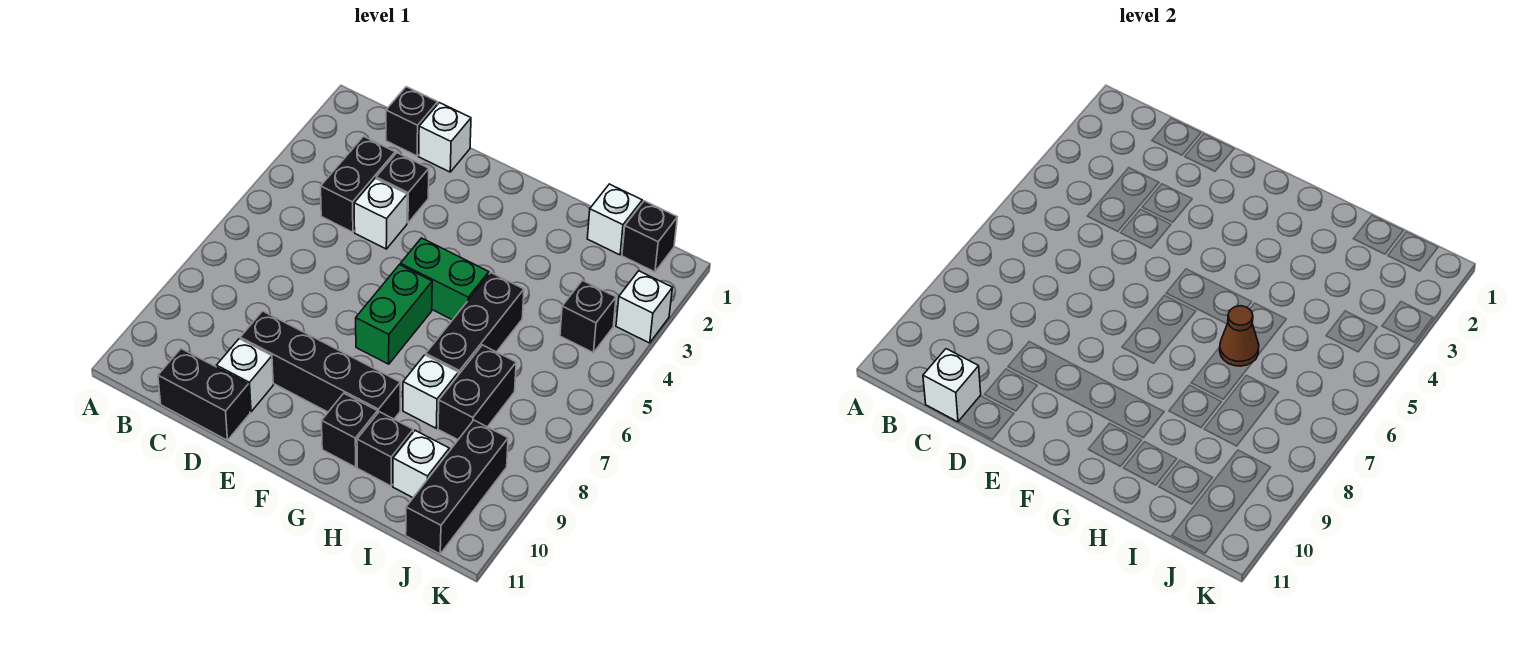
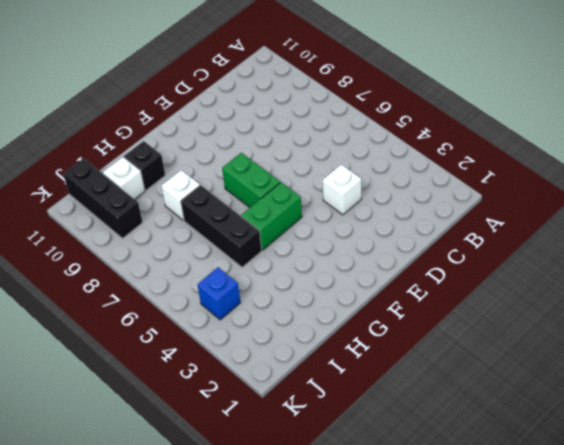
blue brick J4 level 1 -> black brick J4 level 1
none -> black brick C1 level 1
none -> black brick C3:C4 level 1
none -> black brick C11:D11 level 1

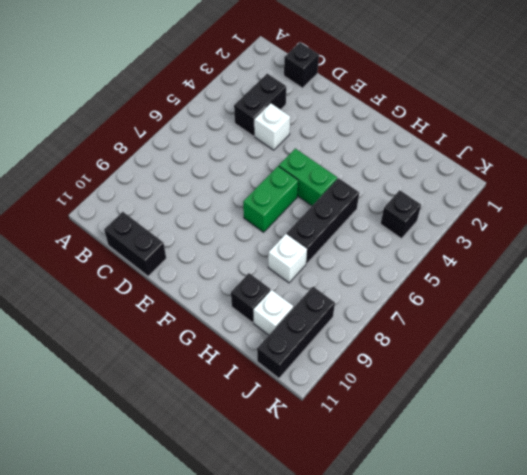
none -> white brick D1 level 1
none -> black brick D3 level 1
none -> black brick D9:G9 level 1

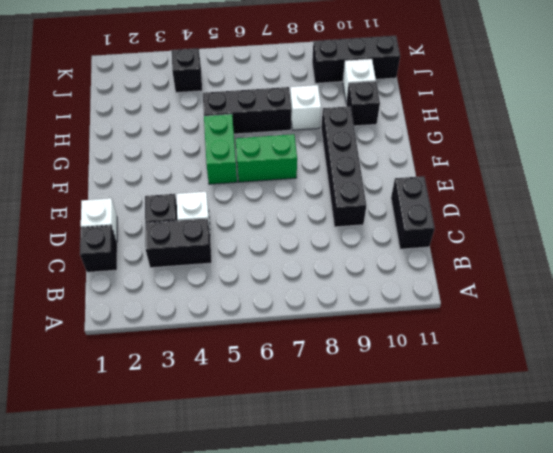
none -> white brick D10 level 1
none -> black brick G10 level 1
none -> white brick I1 level 1

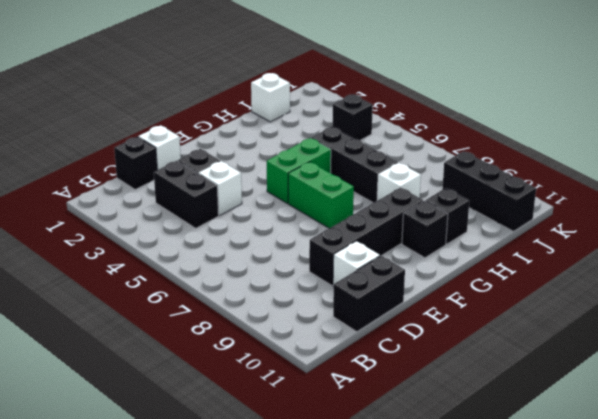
none -> black brick I7:I8 level 1
none -> white brick I10 level 1
none -> black brick J1 level 1

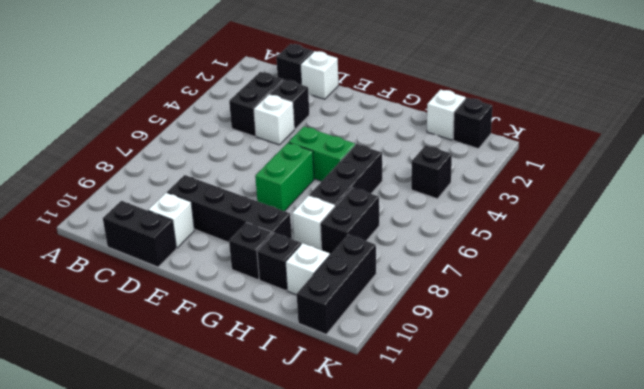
none -> white brick K3 level 1
none -> white brick C11 level 2
none -> brown cone H6 level 2

